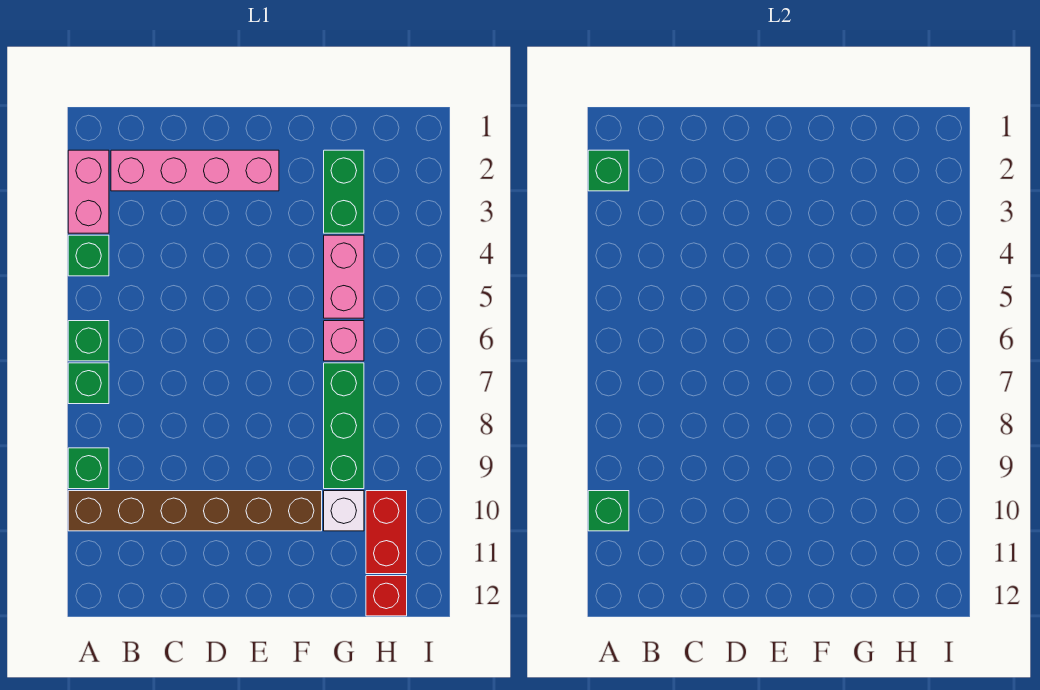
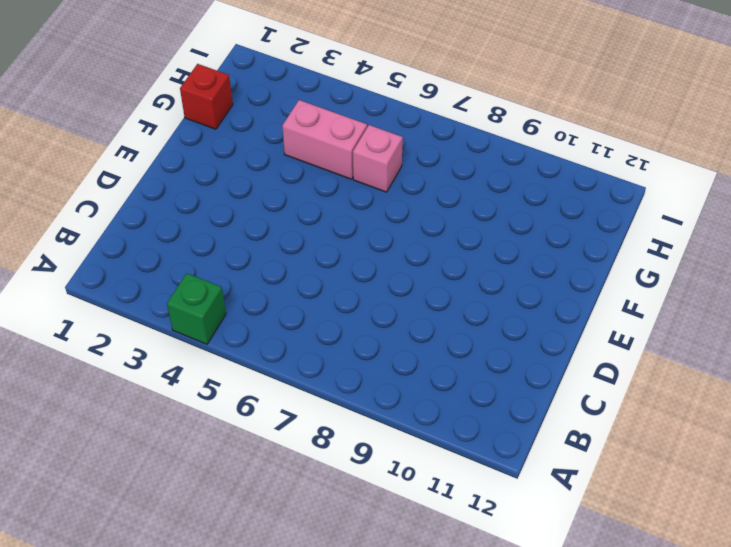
red brick G1 level 1 -> red brick H12 level 1
none -> pink brick A2:A3 level 1
none -> green brick A6 level 1
none -> green brick A7 level 1

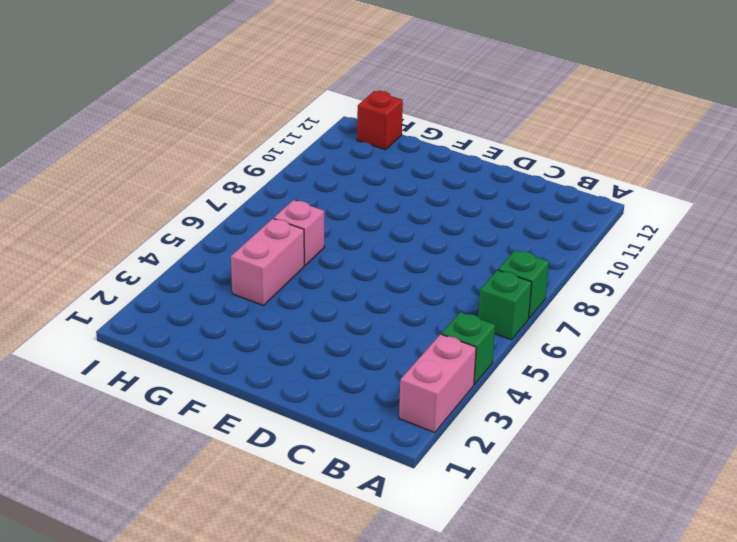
none -> green brick A9 level 1
none -> brown brick A10:F10 level 1
none -> pink brick B2:E2 level 1

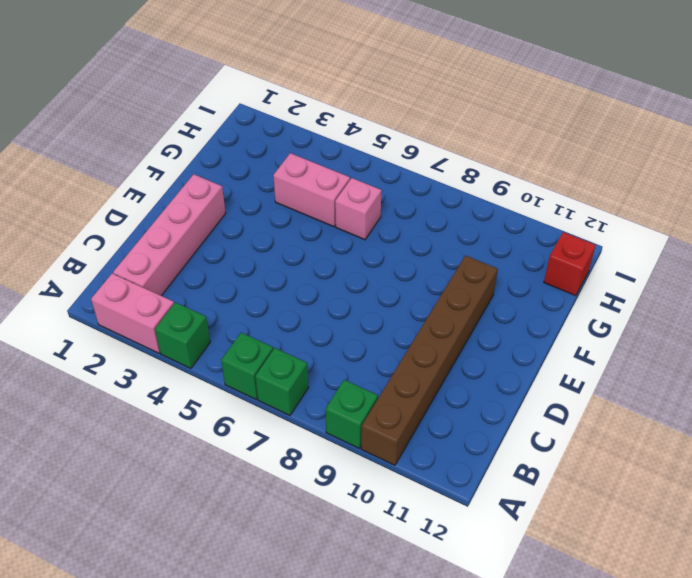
none -> green brick G2:G3 level 1
none -> green brick G7:G9 level 1
none -> white brick G10 level 1

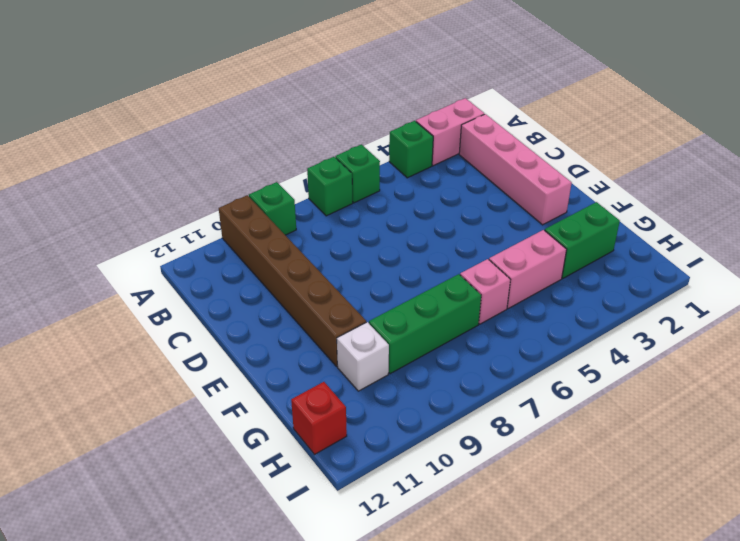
none -> red brick H10:H11 level 1
none -> green brick A2 level 2
none -> green brick A10 level 2

